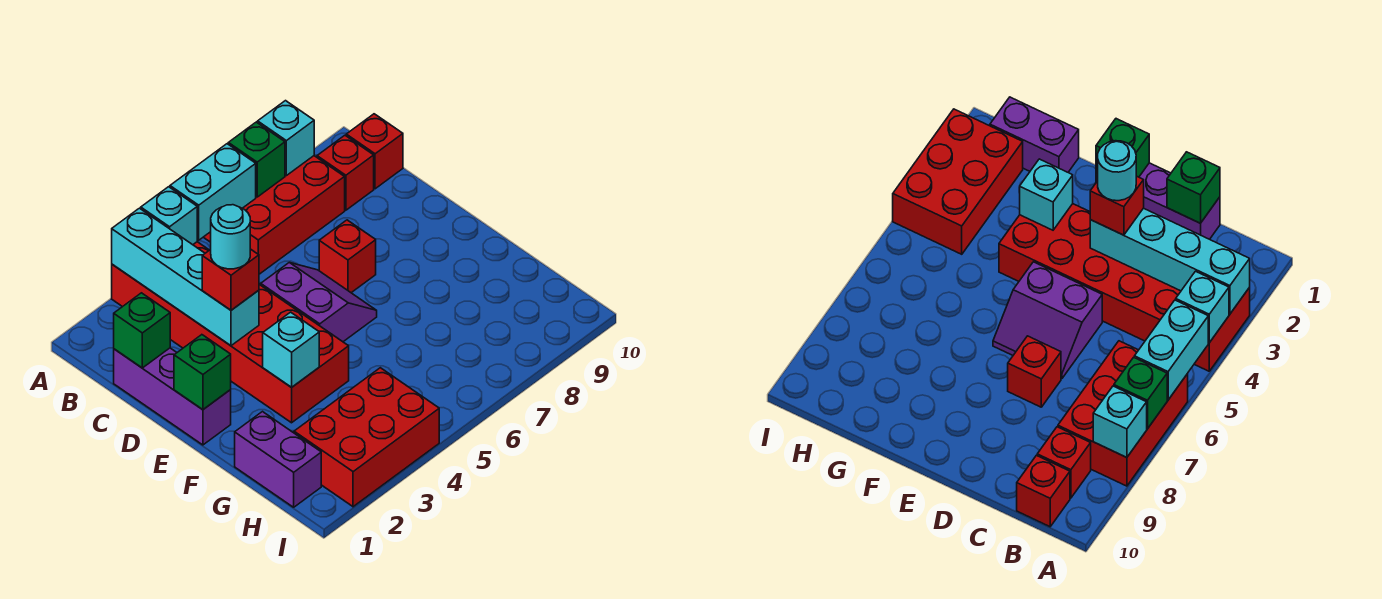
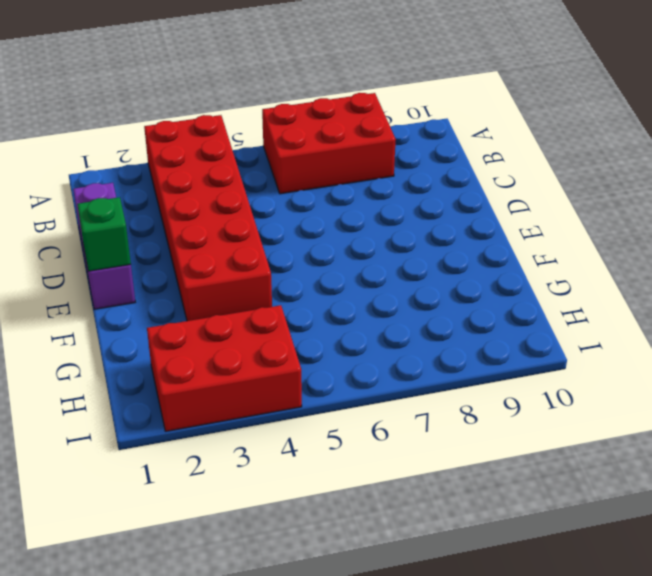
none -> red brick B9 level 1
none -> red brick B10 level 1
none -> purple slope D5:E6 level 1 top 5

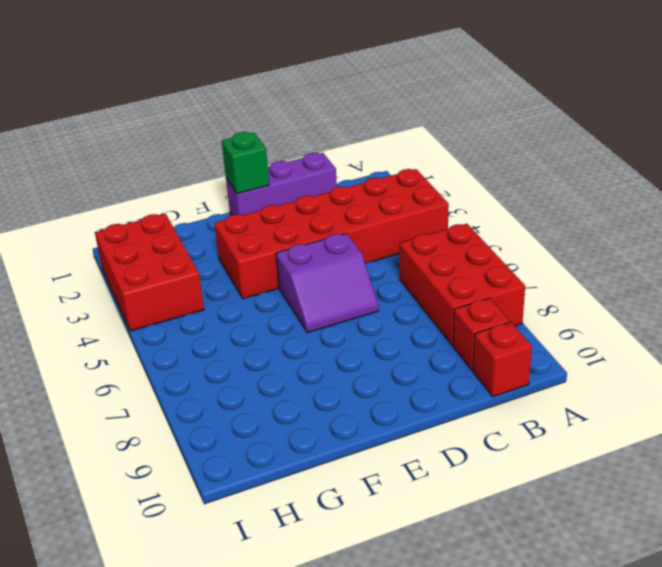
none -> red brick D7 level 1
none -> purple brick G1:H1 level 1
none -> cyan brick A3:D3 level 2

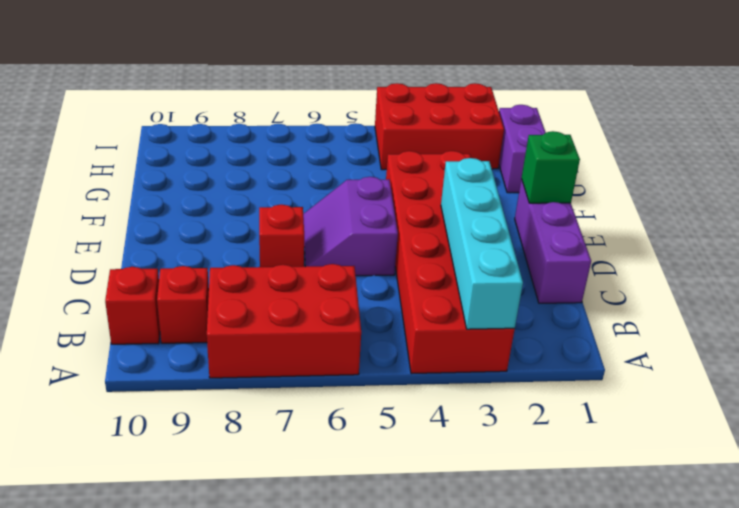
none -> cyan brick A4 level 2
none -> cyan brick A5:A6 level 2
none -> green brick A7 level 2

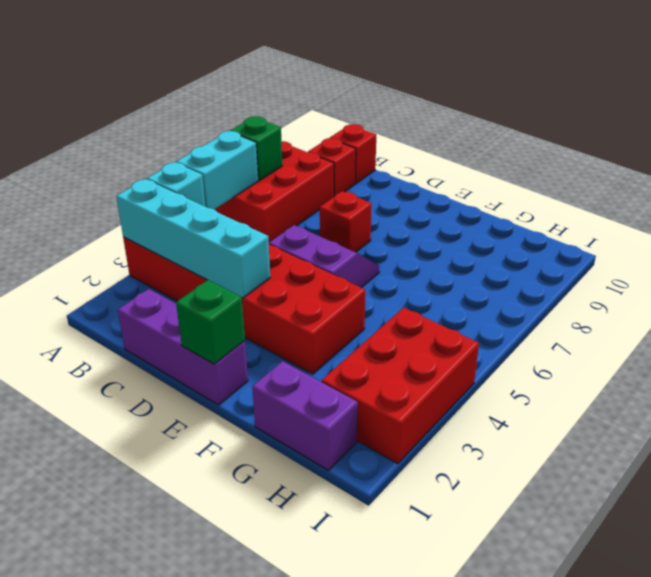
none -> cyan brick A8 level 2
none -> green brick C1 level 2
none -> cyan brick F3 level 2

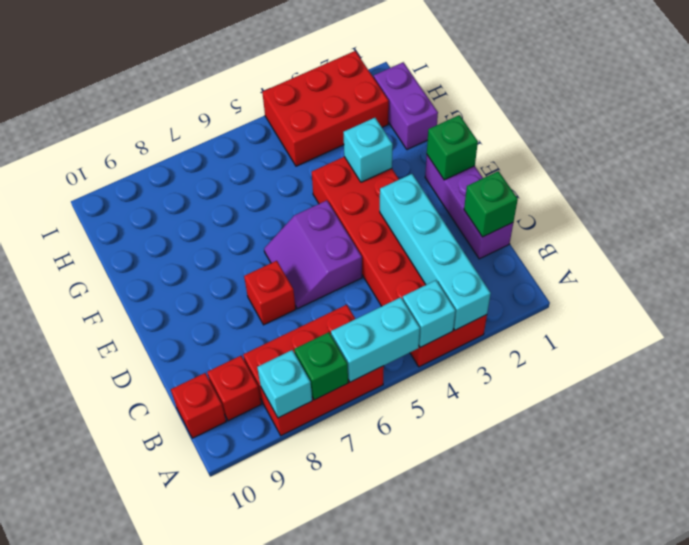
none -> red brick D3 level 3
none -> cyan round brick D3 level 4

